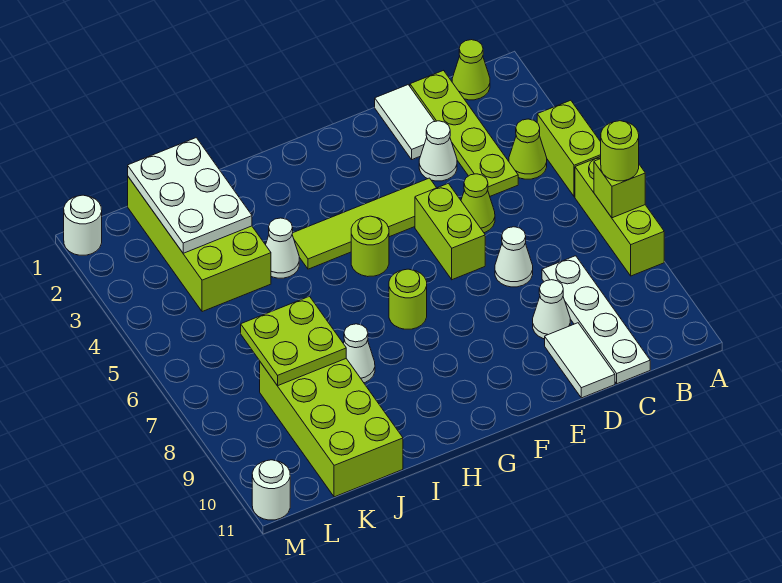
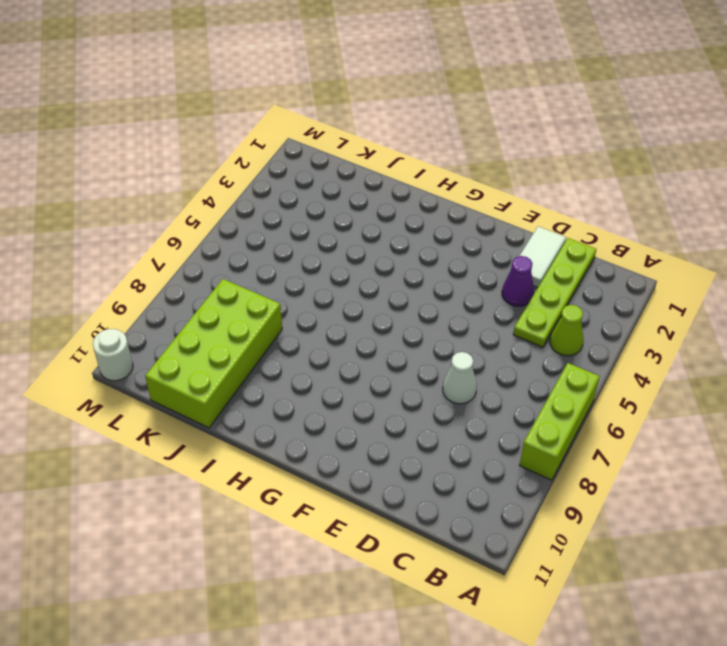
purple cone D3 level 1 -> white cone D3 level 1
none -> lime brick A4:A5 level 1
none -> lime cone B1 level 1
none -> white plate C8:C11 level 1

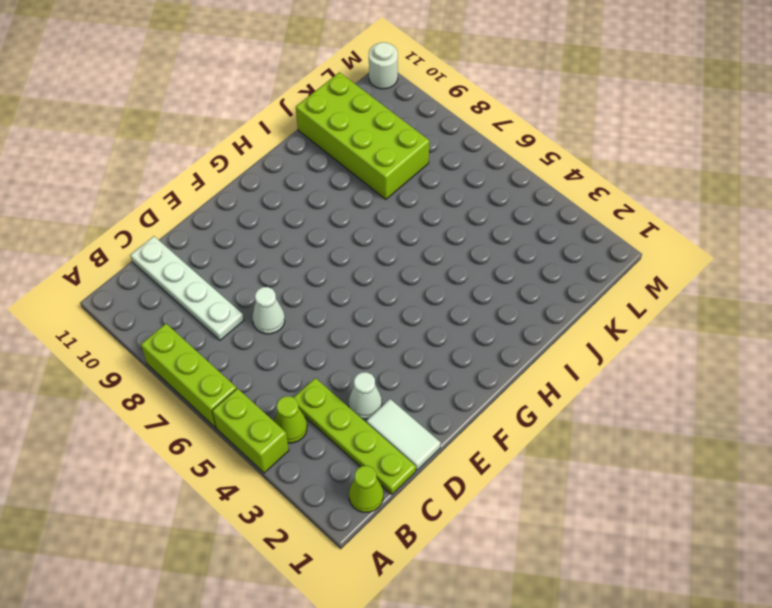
none -> lime cone D5 level 1
none -> white cone D9 level 1
none -> white tile D10:D11 level 1

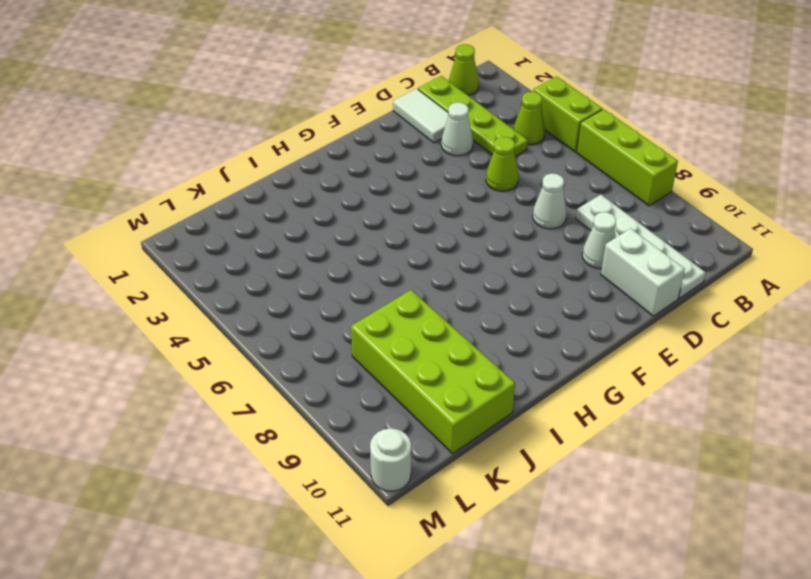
white brick D10:D11 level 1 -> white tile D10:D11 level 1
none -> lime tile E4:H4 level 1
none -> lime brick E5:E6 level 1
none -> lime round brick G5 level 1

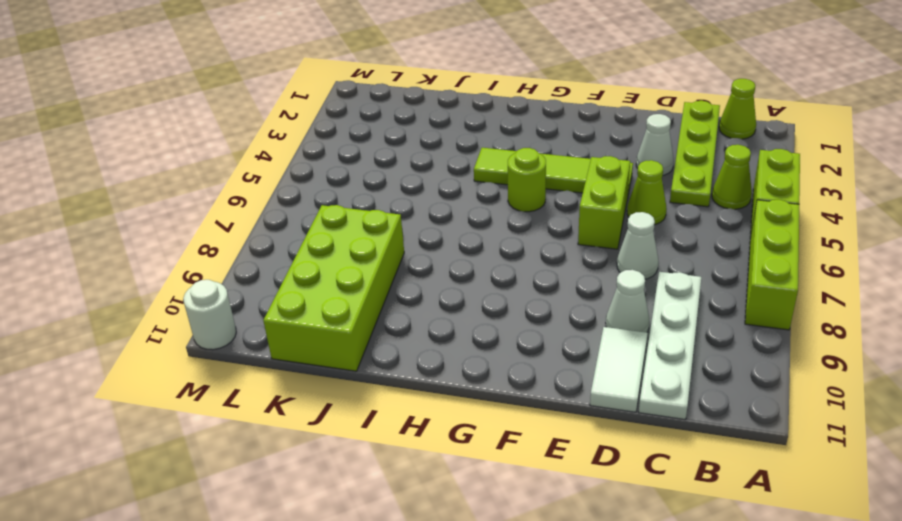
none -> white tile D1:D2 level 1
none -> lime round brick G7 level 1
none -> white cone I4 level 1

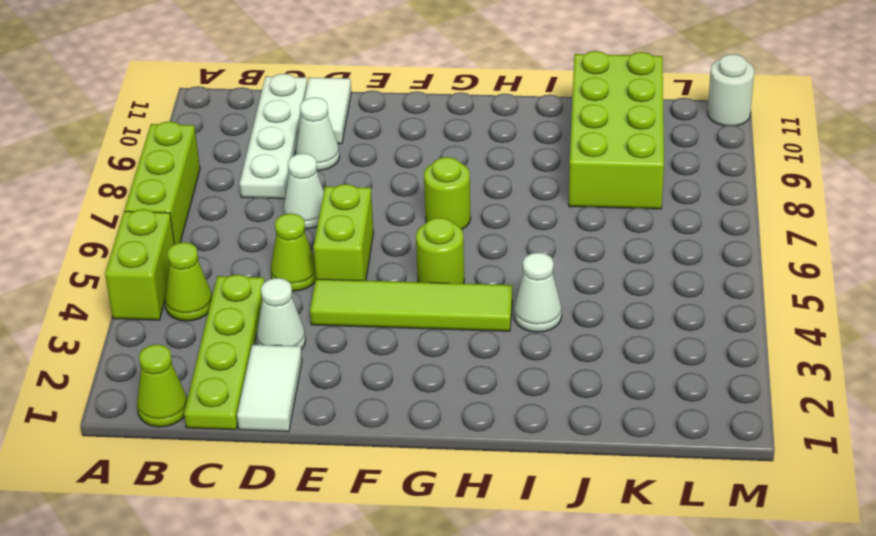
none -> white cone I8 level 1
none -> lime brick J1:K4 level 1
none -> white round brick M1 level 1

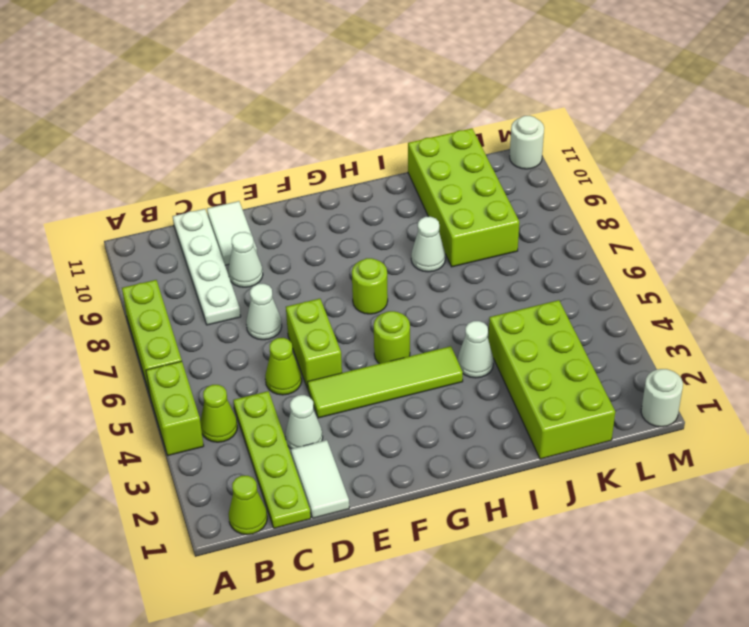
none -> lime brick A7 level 2
none -> white plate J1:K3 level 2
none -> lime plate J7:K8 level 2

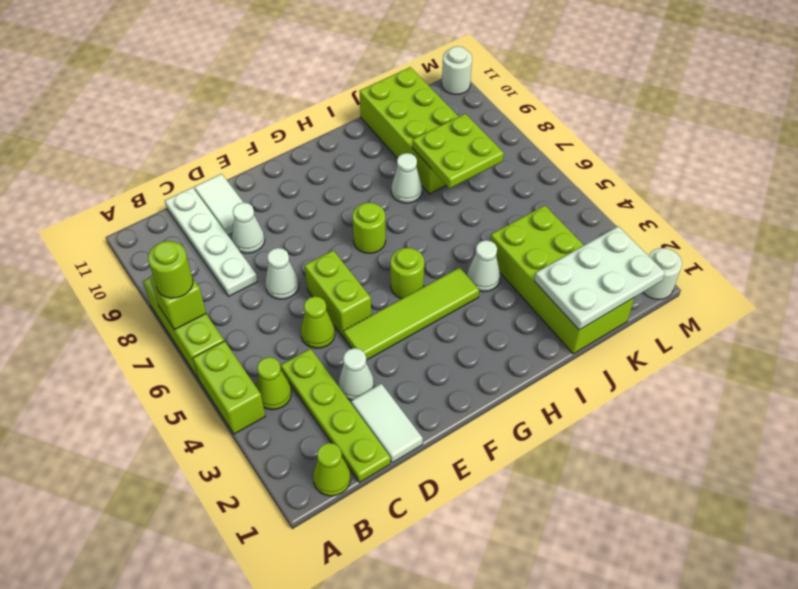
white plate J1:L2 level 2 -> white plate J1:K3 level 2

